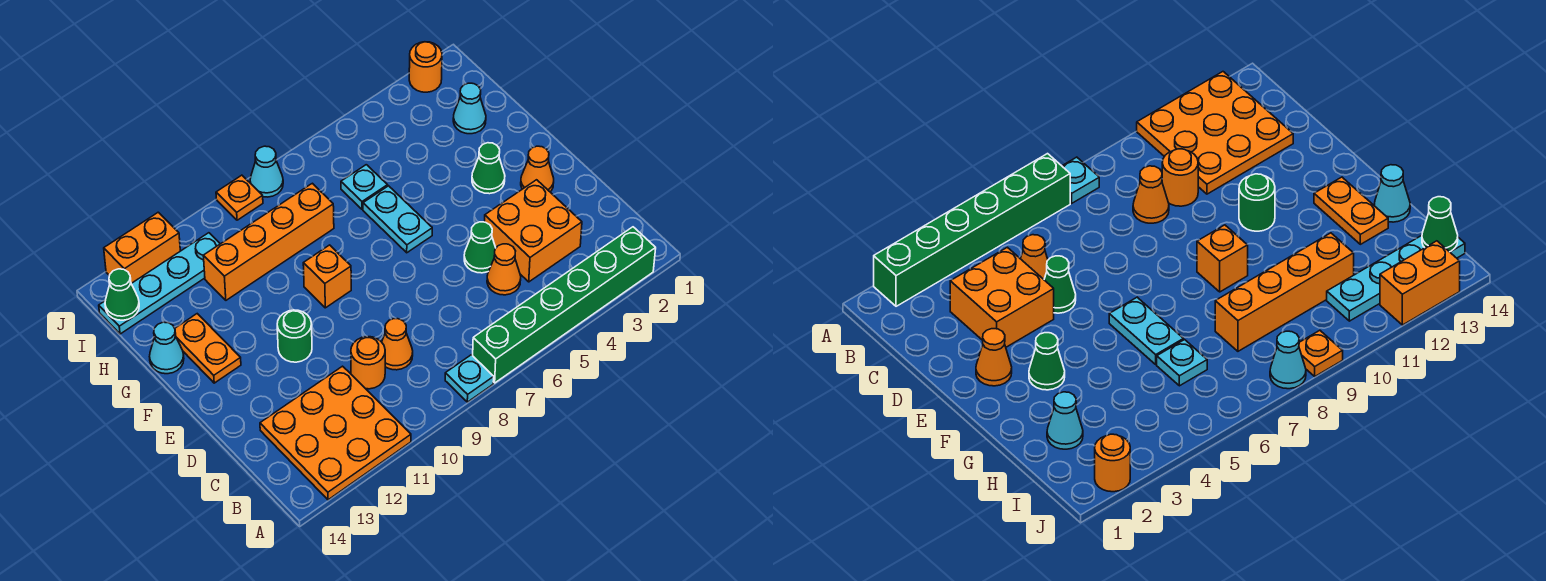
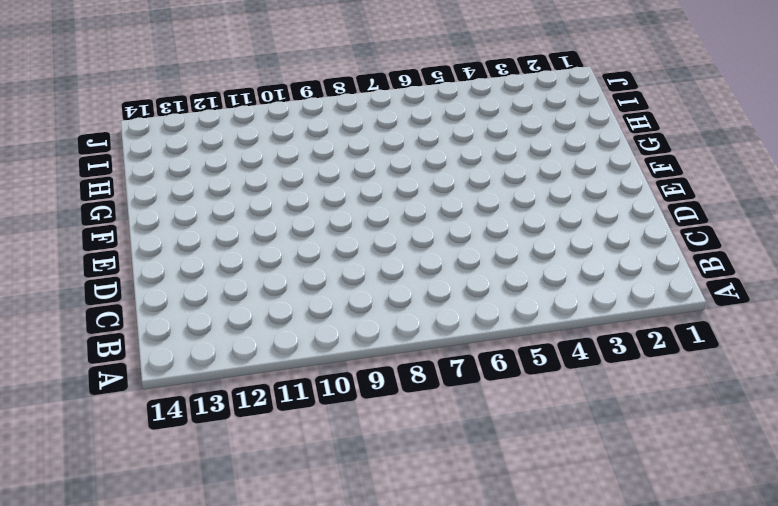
none -> green brick A2:A7 level 1
none -> cyan plate A8 level 1
none -> orange plate A11:C13 level 1

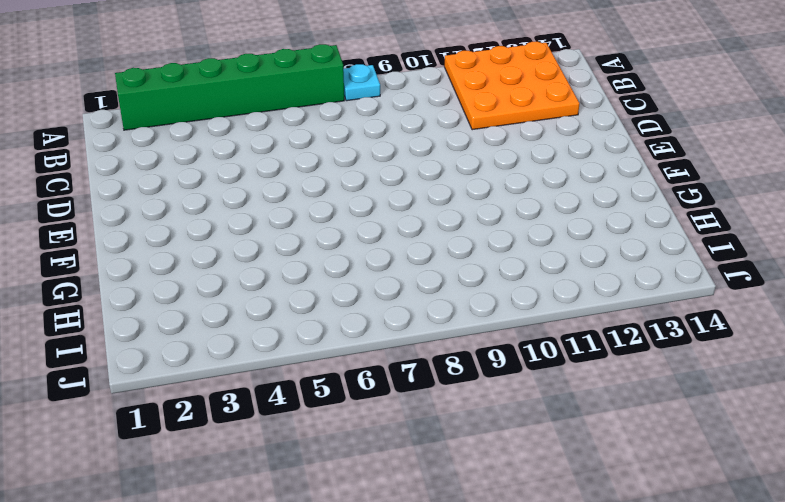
none -> orange brick C3:D4 level 1
none -> orange cone C5 level 1
none -> orange cone C9 level 1

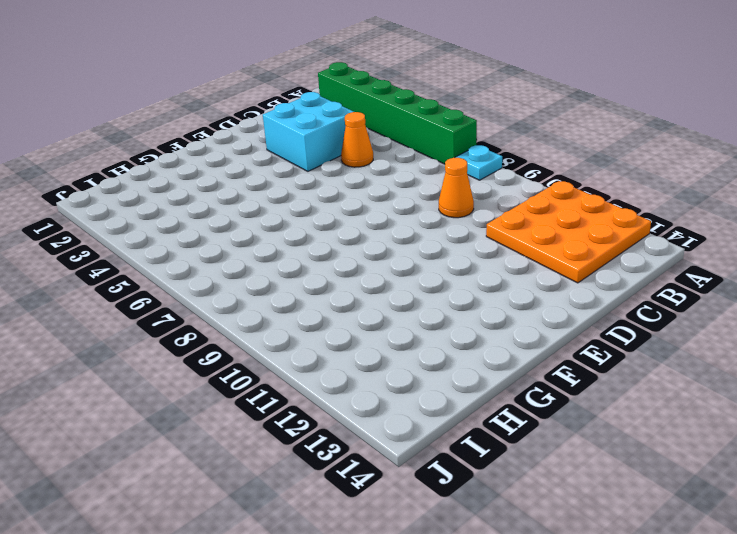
cyan brick C3:D4 level 1 -> orange brick C3:D4 level 1
none -> orange round brick C10 level 1
none -> green cone D5 level 1
none -> orange cone E2 level 1

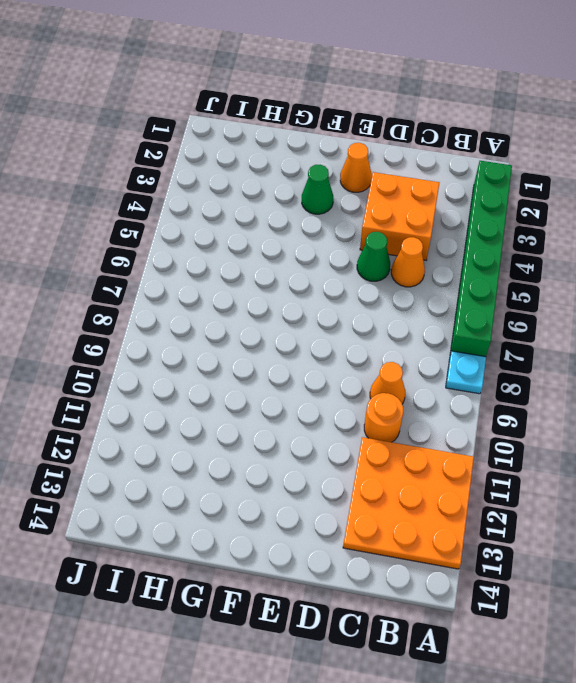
none -> green round brick E11 level 1
none -> cyan plate F6:G6 level 1
none -> orange brick F9 level 1

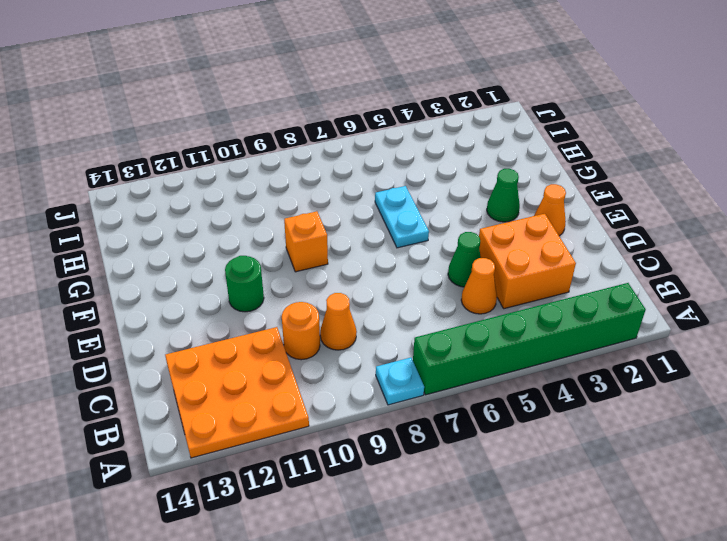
none -> orange plate F13:G13 level 1
none -> cyan cone G14 level 1
none -> cyan cone H2 level 1

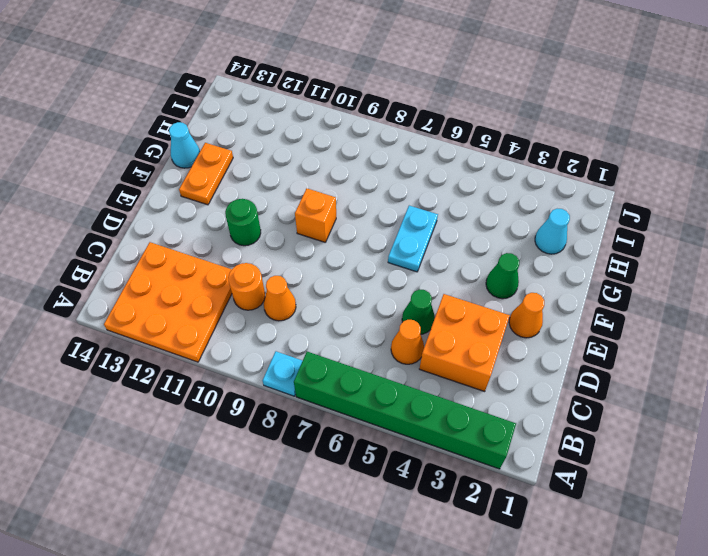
none -> cyan plate H6 level 1
none -> orange brick H8:H11 level 1
none -> cyan plate I11:I14 level 1

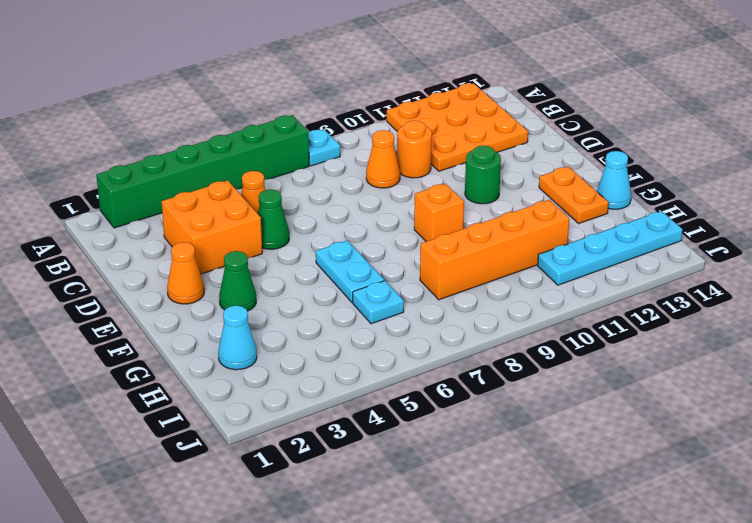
none -> orange round brick J2 level 1
none -> cyan cone J8 level 1
none -> orange plate J9 level 1

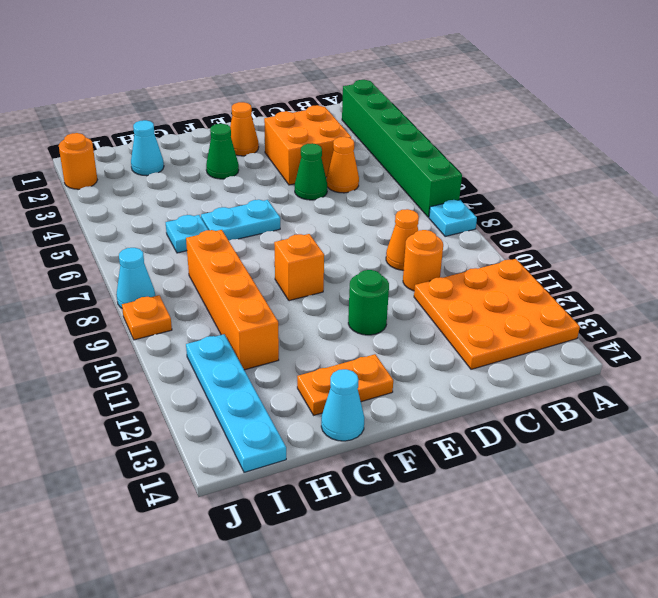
none -> orange brick J12:J13 level 1
none -> green cone I14 level 2

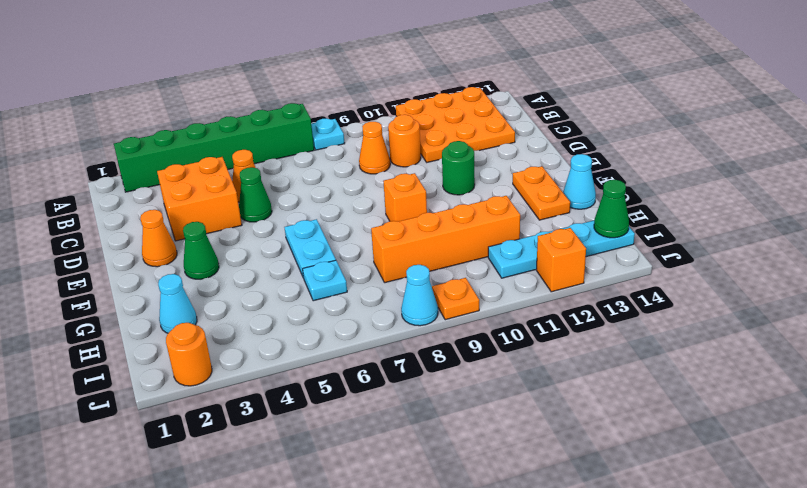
orange brick J12 level 1 -> orange brick J12:J13 level 1

